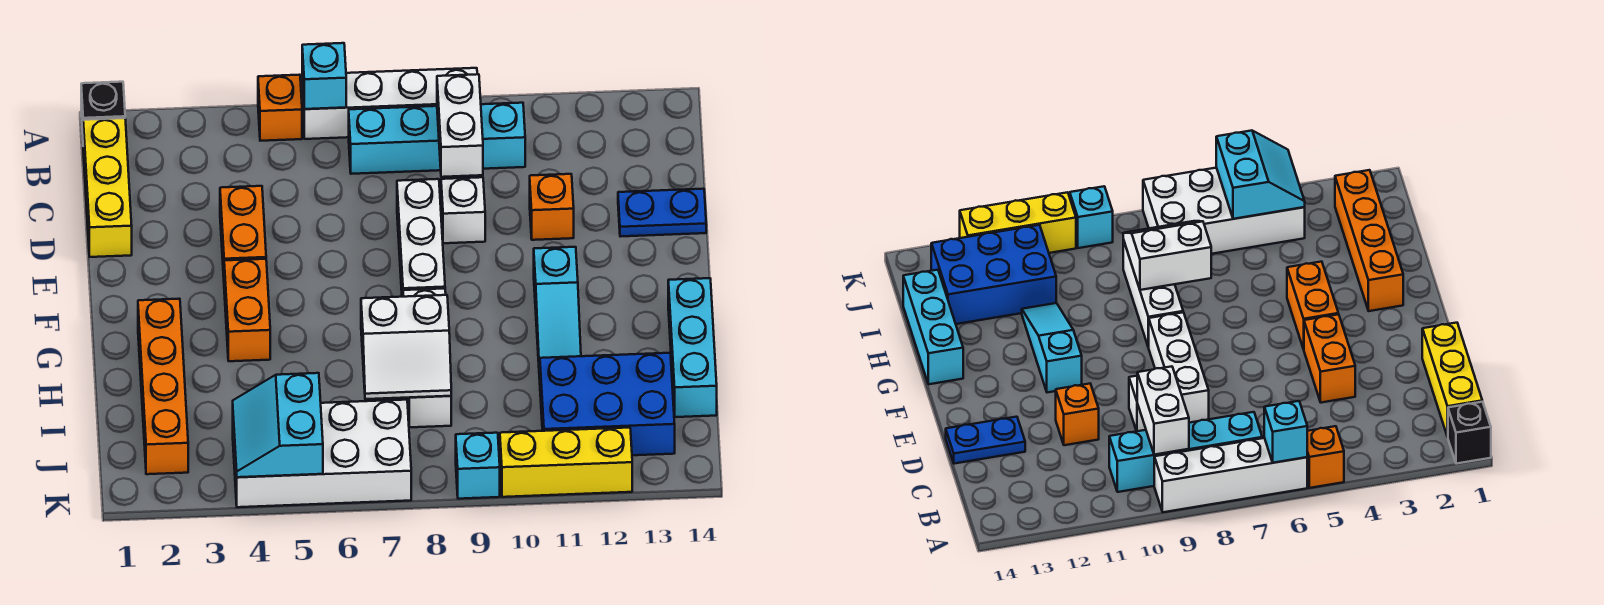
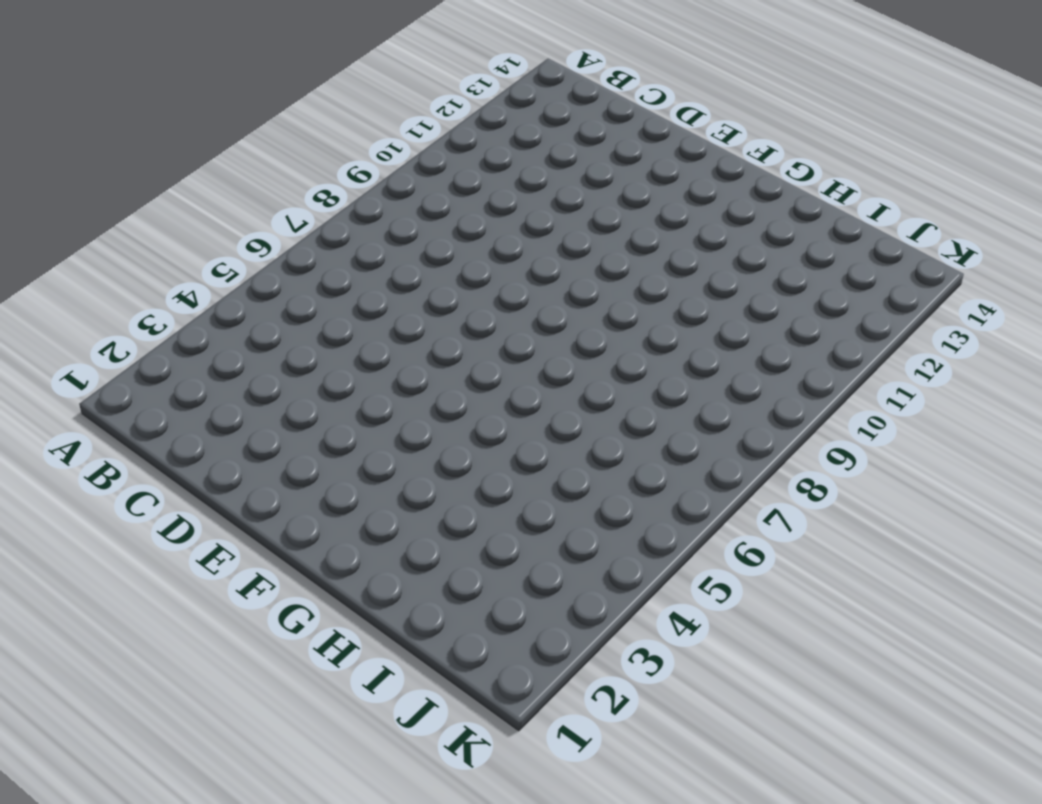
none -> black brick A1 level 1
none -> orange brick A5 level 1
none -> white brick A6:A9 level 1

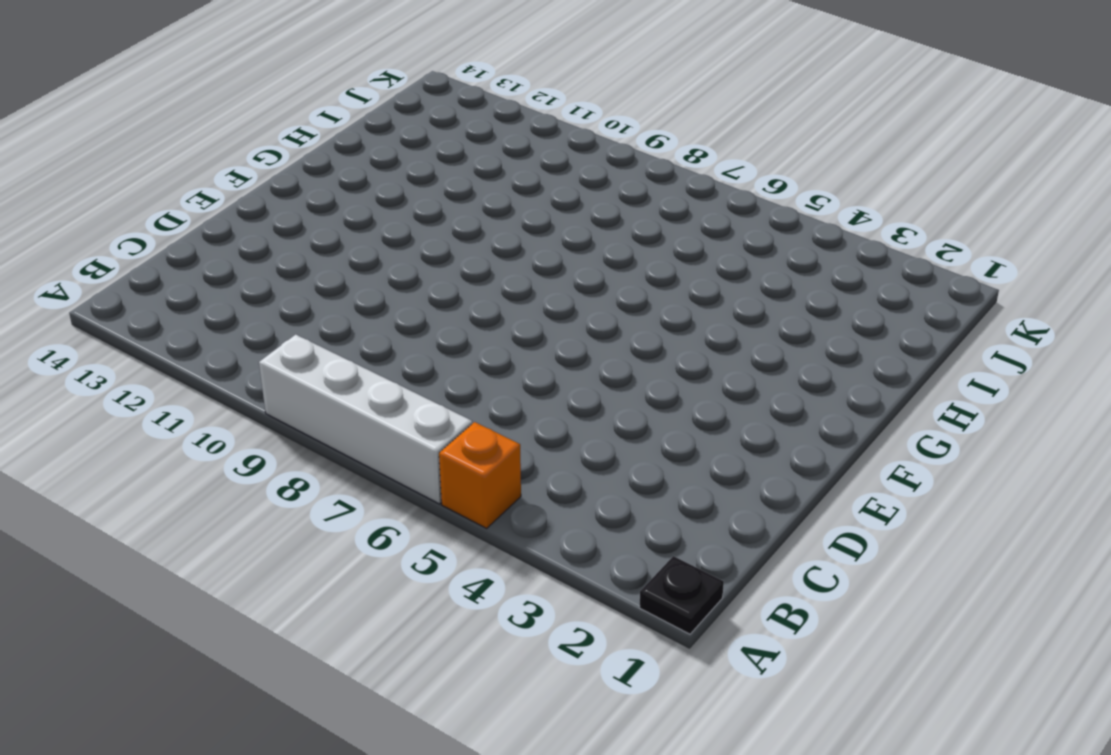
black plate A1 level 1 -> black brick A1 level 1
none -> yellow brick B1:D1 level 1
none -> cyan brick B7:B10 level 1
none -> orange brick D4:E4 level 1

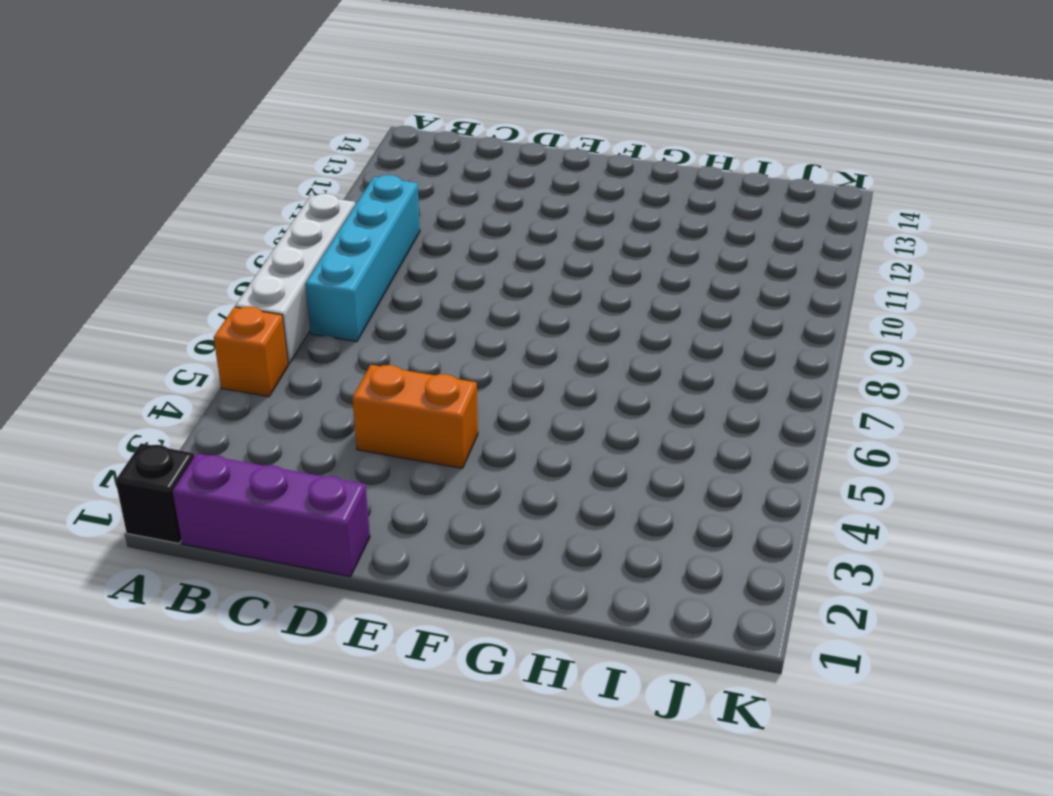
purple brick B1:D1 level 1 -> yellow brick B1:D1 level 1
none -> white brick D8:F8 level 1
none -> white brick D9 level 1
none -> orange brick D11 level 1

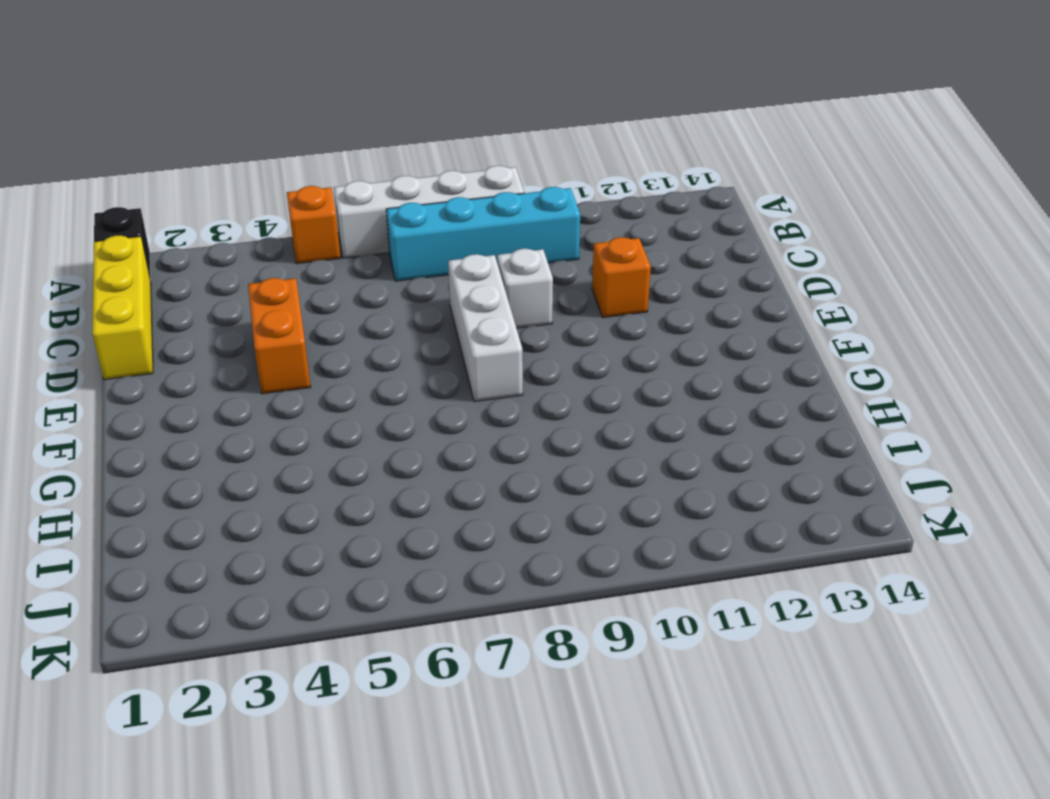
none -> blue plate D13:D14 level 1
none -> orange brick F4:G4 level 1
none -> cyan slope F11:H11 level 1 top F

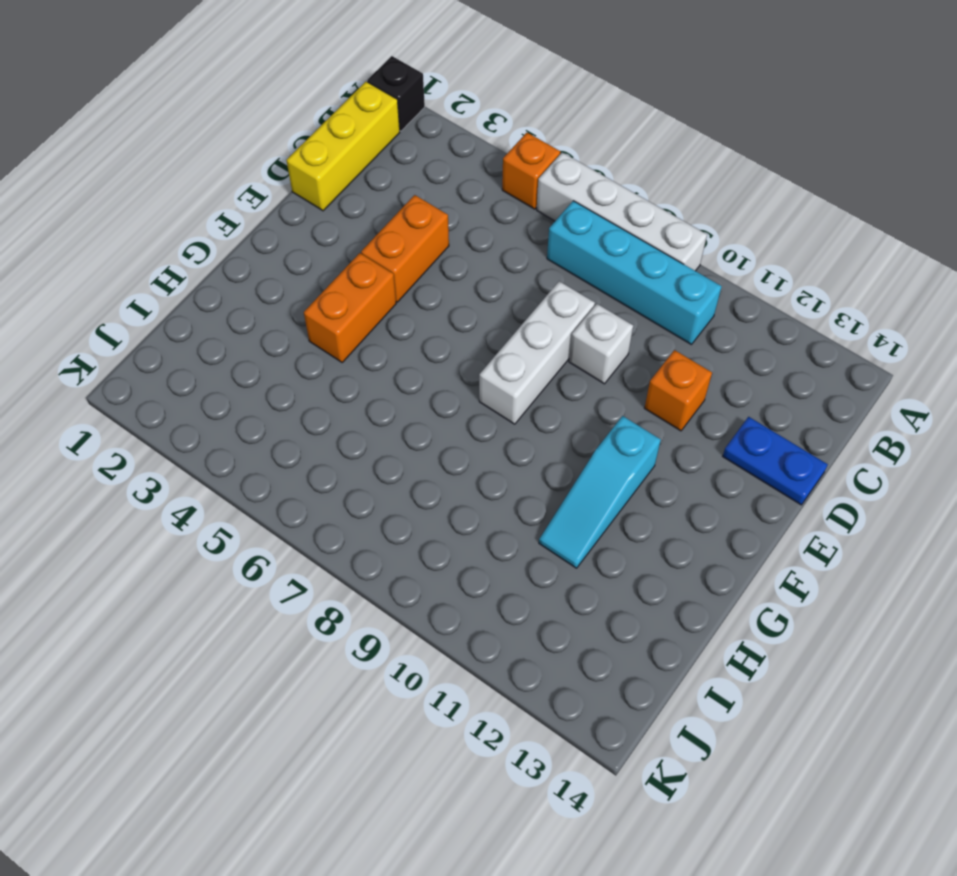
none -> orange brick G2:J2 level 1
none -> white brick G8:I8 level 1
none -> cyan brick G14:I14 level 1

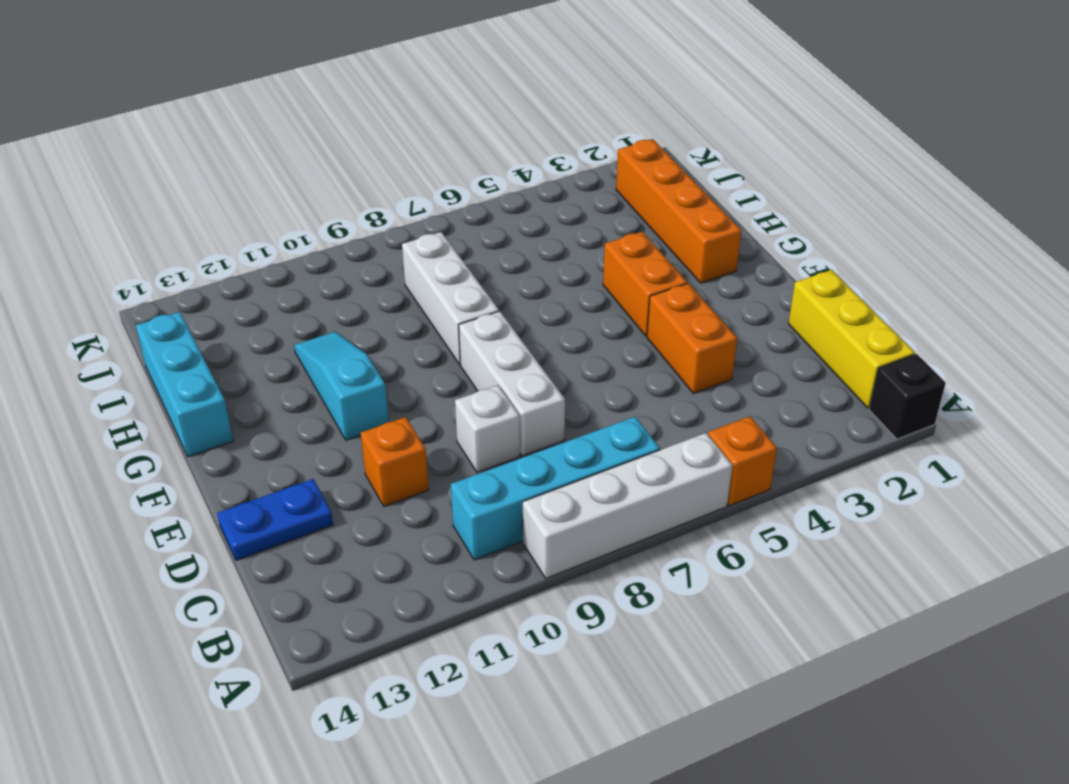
none -> blue brick I11:J13 level 1
none -> white brick J4:K7 level 1
none -> cyan brick K9 level 1

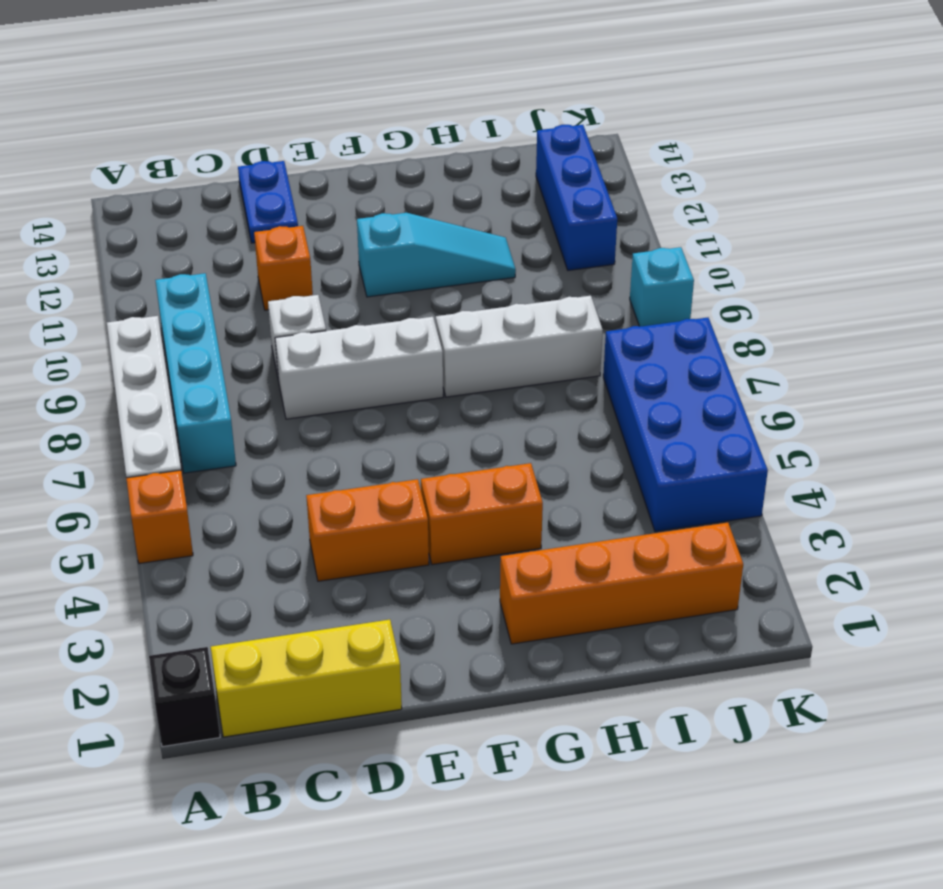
blue brick J4:K7 level 1 -> white brick J4:K7 level 1
blue brick J11:J13 level 1 -> blue brick I11:J13 level 1
none -> cyan brick G14:I14 level 1
none -> yellow brick K10:K12 level 1
none -> cyan brick A6 level 2

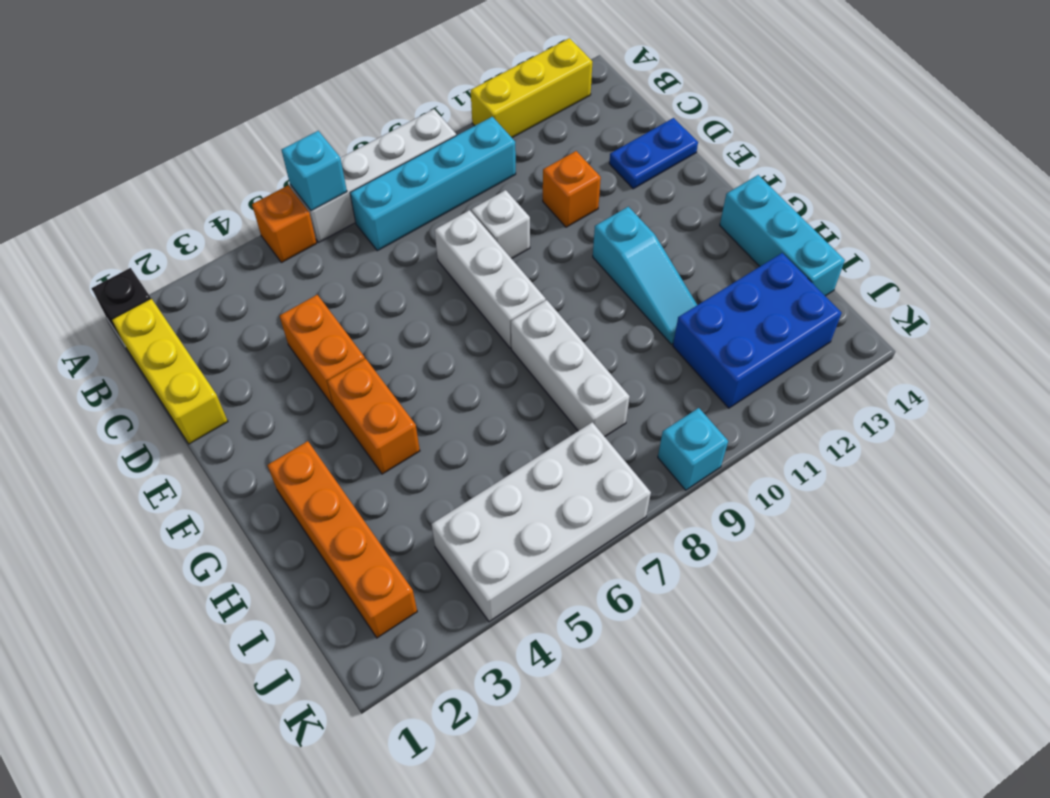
yellow brick A11:A13 level 1 -> yellow brick K10:K12 level 1
none -> white brick B9:C9 level 2
none -> white slope H7:I8 level 2 top H
none -> cyan slope J4:K5 level 2 top 5

